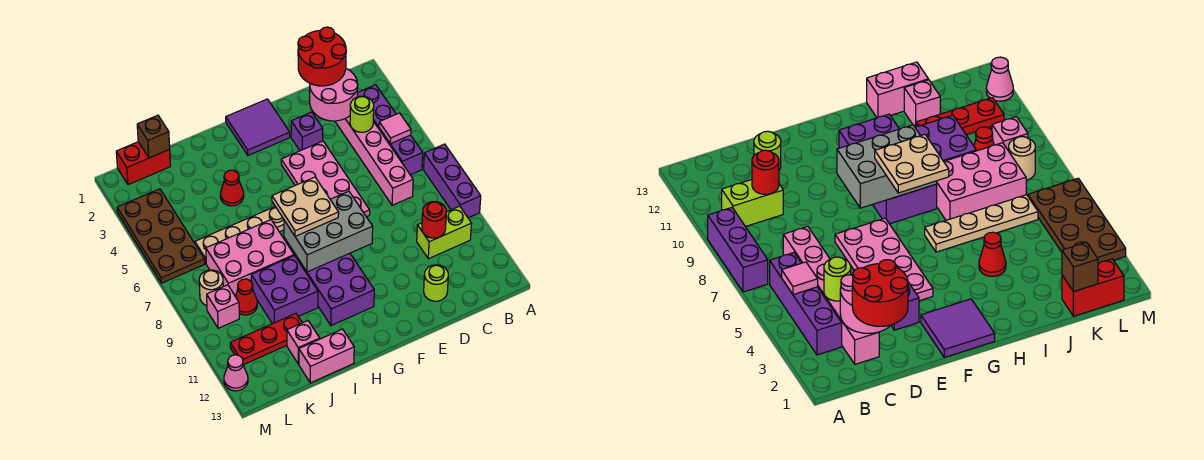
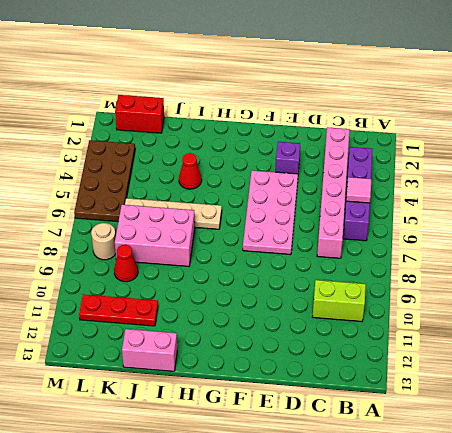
none -> purple brick A7:A9 level 1
none -> lime round brick D12 level 1
none -> purple tile F1:G2 level 1
none -> purple brick G8:H11 level 1

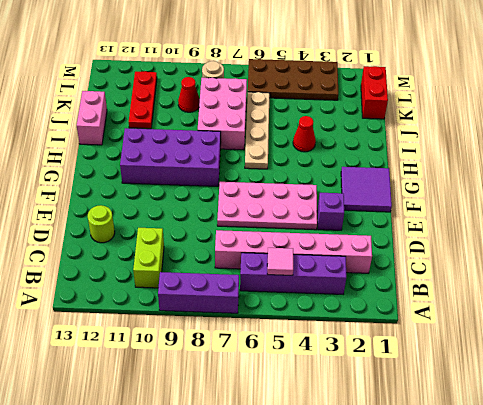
none -> purple brick I9:J10 level 1
none -> pink brick J12 level 1
none -> pink brick L9 level 1
none -> pink cone M12 level 1

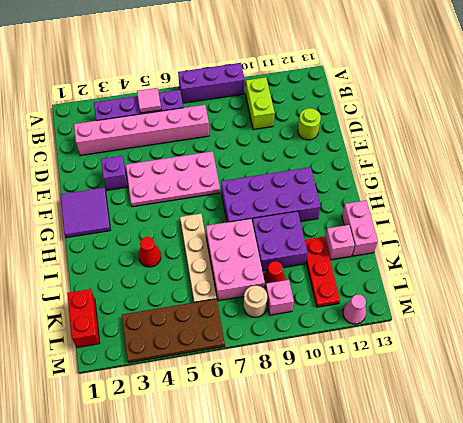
none -> pink round brick C2:D3 level 2
none -> lime round brick C4 level 2
none -> red round brick C10 level 2
none -> grey brick F8:H9 level 2

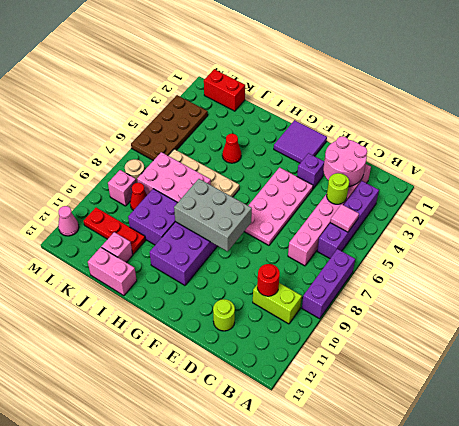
none -> brown brick K1 level 2
none -> red round brick C1:D2 level 3
none -> tan plate G7:H8 level 3

